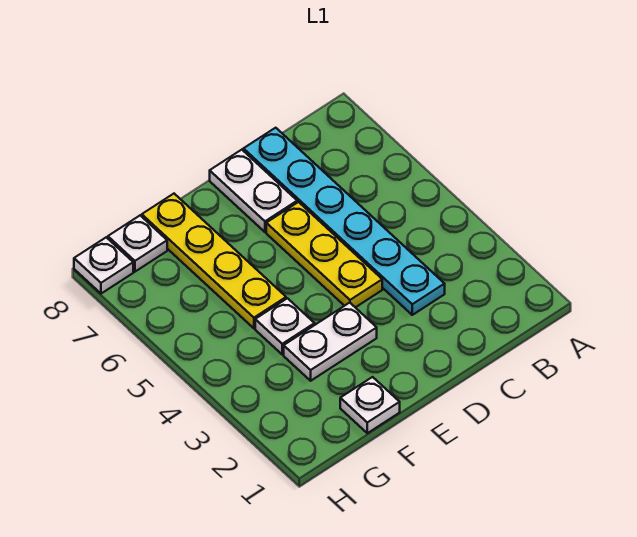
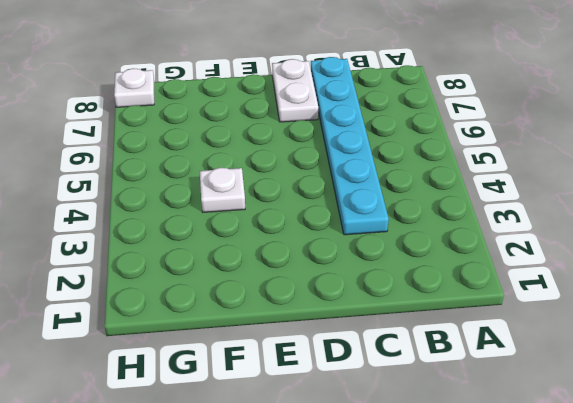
none -> yellow plate D4:D6 level 1
none -> white plate E3:F3 level 1

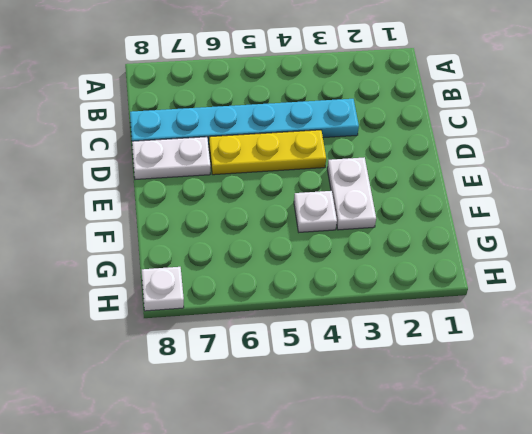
none -> white plate F1 level 1
none -> yellow plate F5:F8 level 1

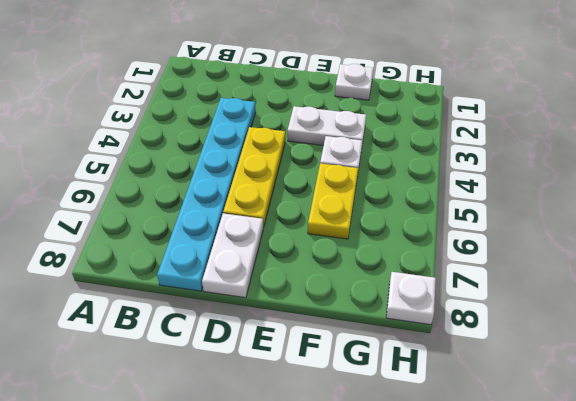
yellow plate F5:F6 level 1 -> yellow plate F5:F8 level 1
none -> white plate G8 level 1

